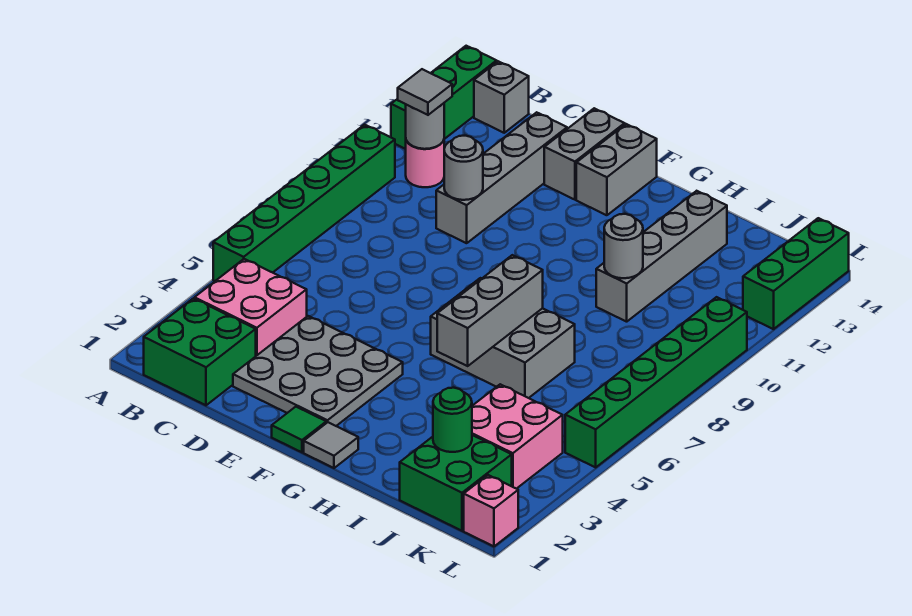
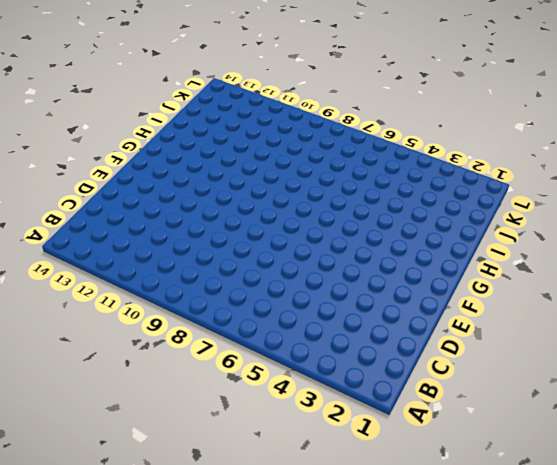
none -> green brick A5:A10 level 1
none -> green brick A12:A14 level 1
none -> green brick B1:C2 level 1

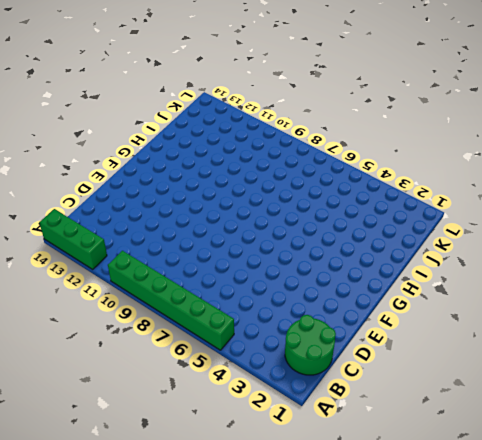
green round brick B1:C2 level 1 -> green brick B1:C2 level 1
none -> pink brick B3:C4 level 1
none -> pink round brick B11 level 1
none -> grey brick B14 level 1

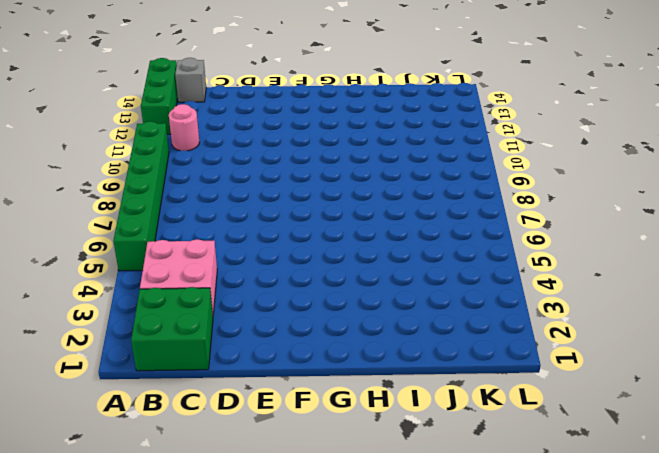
none -> grey plate D2:F4 level 1
none -> grey brick D10:D13 level 1
none -> grey brick E13:E14 level 1

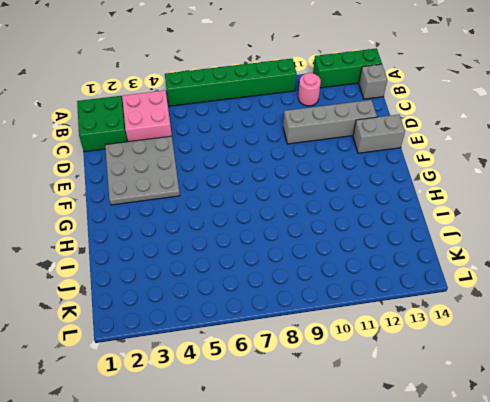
none -> green tile F1 level 1
none -> grey brick F13:F14 level 1
none -> grey tile G1 level 1

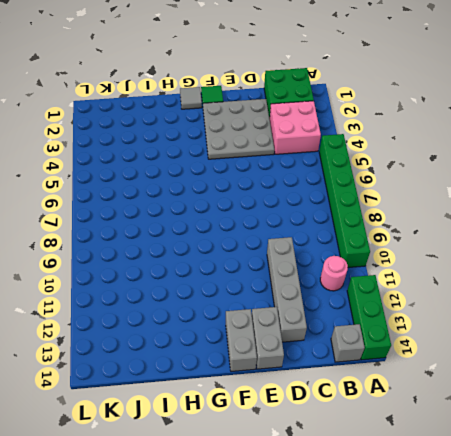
none -> grey brick G6:I7 level 1
none -> grey brick I10:I13 level 1
none -> green brick J1:K2 level 1

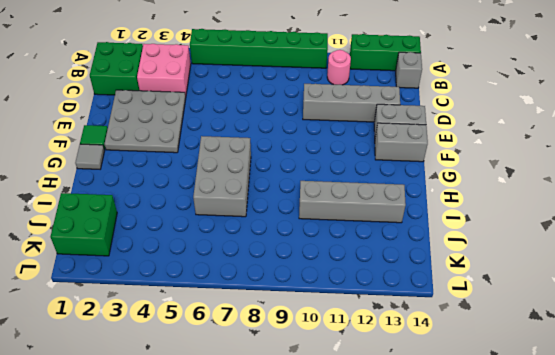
none -> pink brick J3:K4 level 1
none -> pink brick L1 level 1
none -> green brick L5:L10 level 1

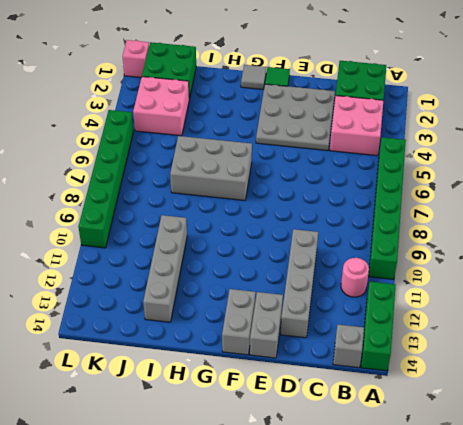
none -> green brick L12:L14 level 1
none -> grey round brick B11 level 2
none -> grey round brick D10 level 2

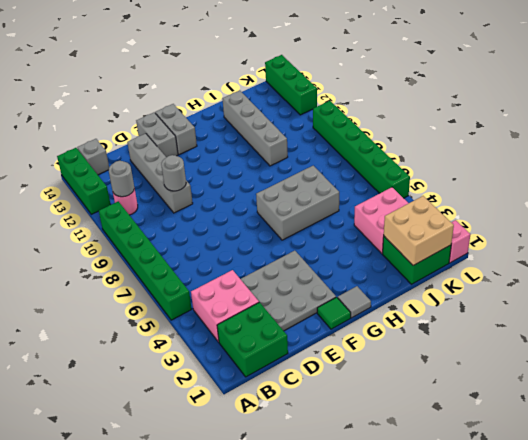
tan brick J1:K2 level 2 -> green round brick J2 level 2
none -> grey brick H5:H7 level 2
none -> grey round brick I10 level 2
none -> grey tile B11 level 3

